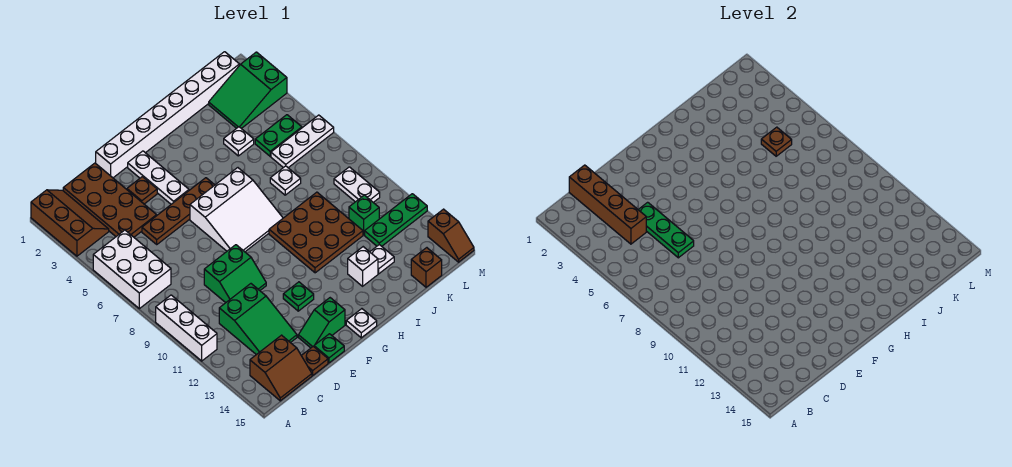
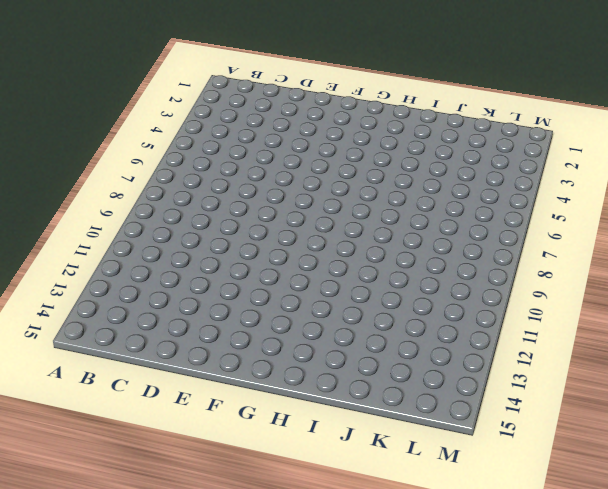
none -> brown slope A1:B3 level 1 top A
none -> white brick A5:B7 level 1
none -> white brick A9:A11 level 1
none -> brown slope B14:C15 level 1 top 14

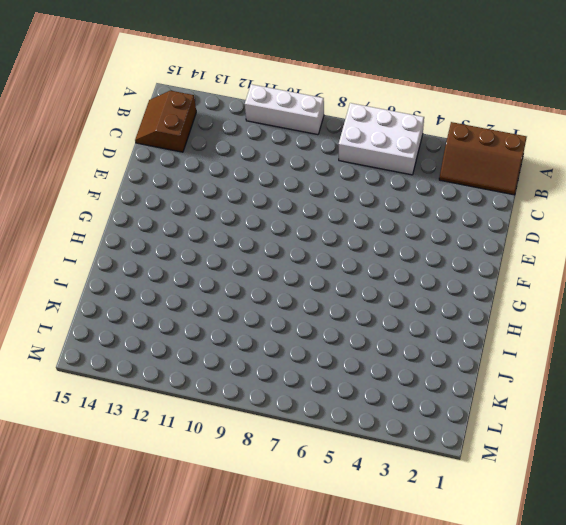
none -> brown plate C1:D4 level 1
none -> green slope C11:D13 level 1 top 11
none -> brown plate D5:G5 level 1
none -> green slope D9:E10 level 1 top 9

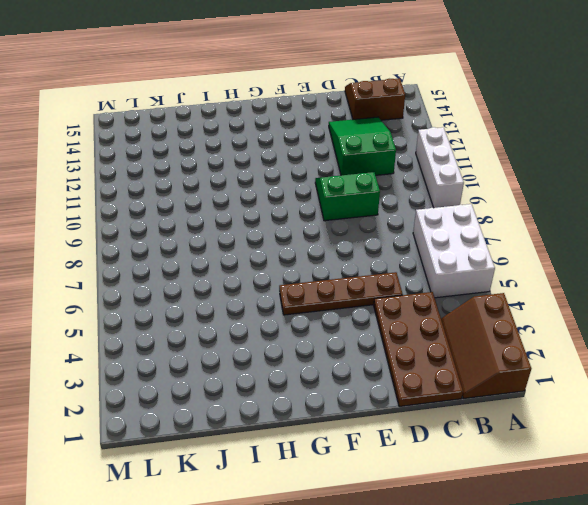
none -> brown plate D15 level 1
none -> white brick E1:L1 level 1
none -> brown plate E3 level 1
none -> green slope E14:F14 level 1 top F

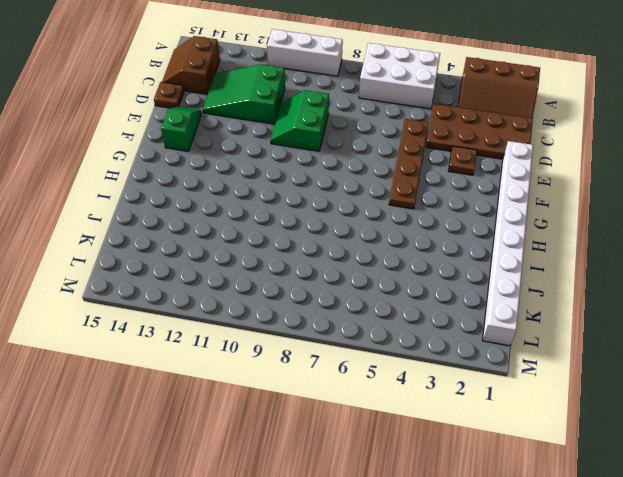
none -> green plate E15 level 1
none -> white plate F2:F4 level 1
none -> white slope F6:H8 level 1 top 6
none -> green plate F12 level 1

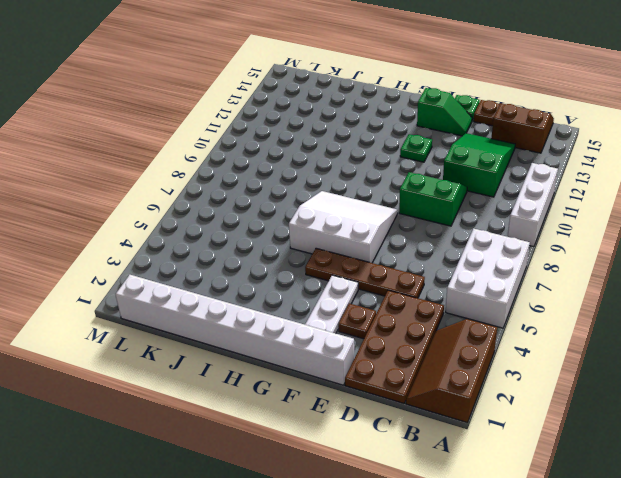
none -> white plate G15 level 1
none -> brown plate H9:J11 level 1
none -> white brick I13 level 1
none -> white plate J4 level 1

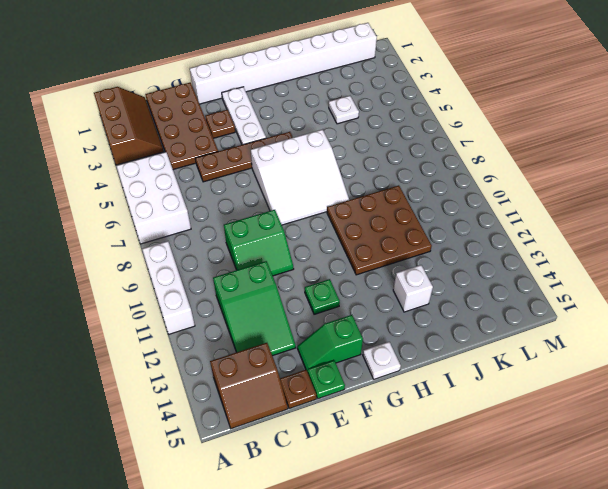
none -> white plate J7 level 1
none -> white plate J13 level 1
none -> green slope K2:M3 level 1 top M
none -> green plate K5:L5 level 1

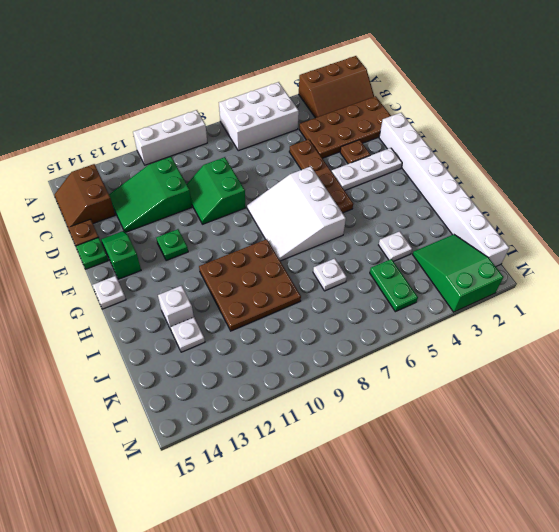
none -> white plate K6:M6 level 1
none -> green brick K11 level 1
none -> green plate K12:M12 level 1
none -> brown brick K15 level 1

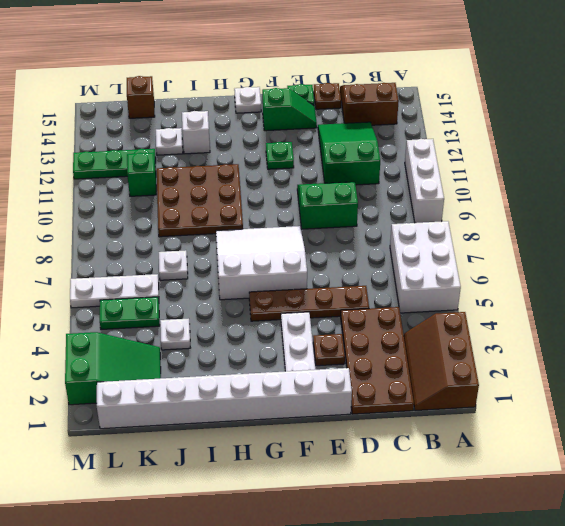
none -> white plate L9:L10 level 1
none -> brown slope M14:M15 level 1 top 14
none -> brown brick C1:C4 level 2
none -> green plate D4:D6 level 2

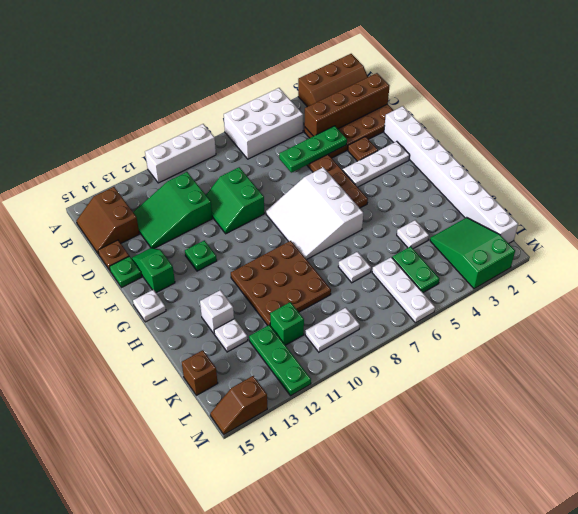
none -> brown plate K5 level 2

